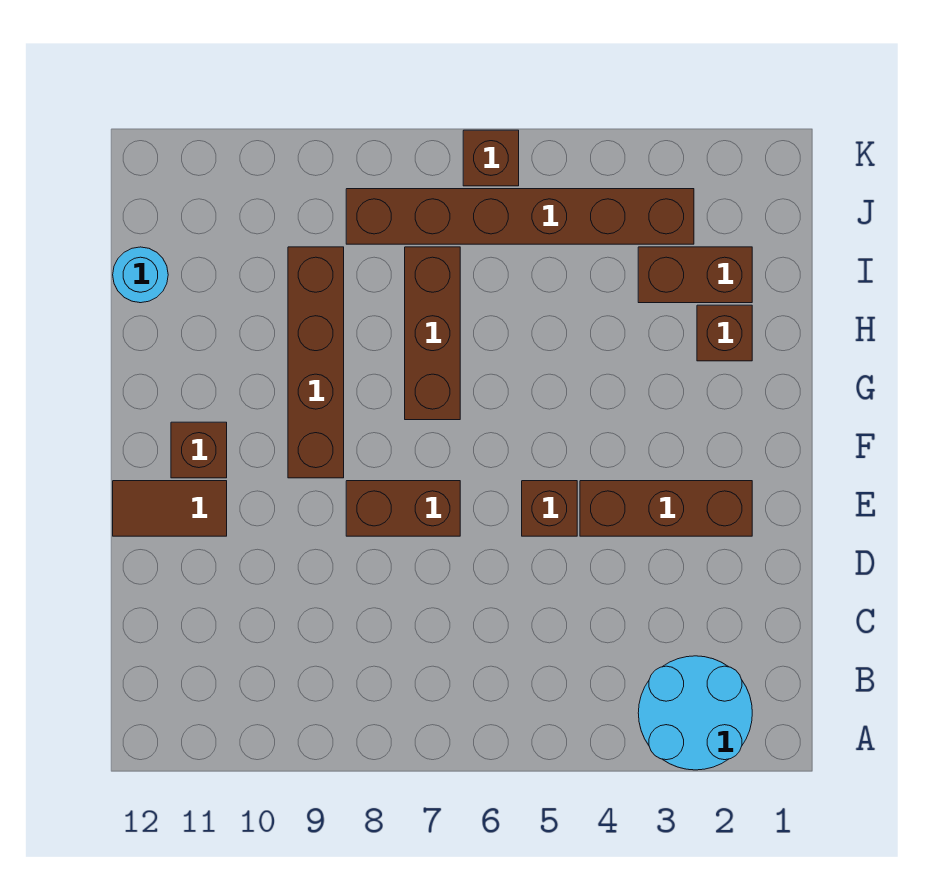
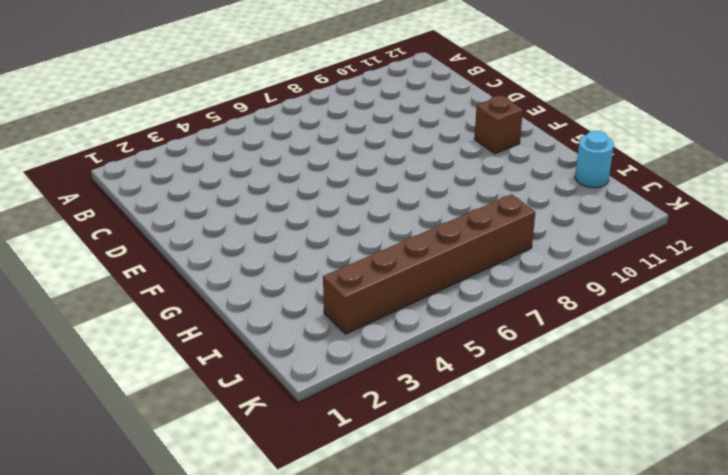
none -> cyan round brick A2:B3 level 1
none -> brown brick E2:E4 level 1
none -> brown brick E5 level 1

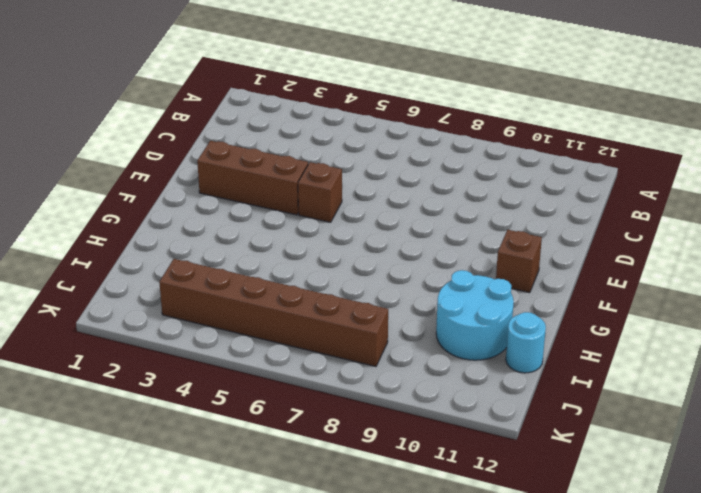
cyan round brick H10:I11 level 1 -> cyan round brick A2:B3 level 1
none -> brown brick E7:E8 level 1
none -> brown tile E11:E12 level 1
none -> brown brick F9:I9 level 1

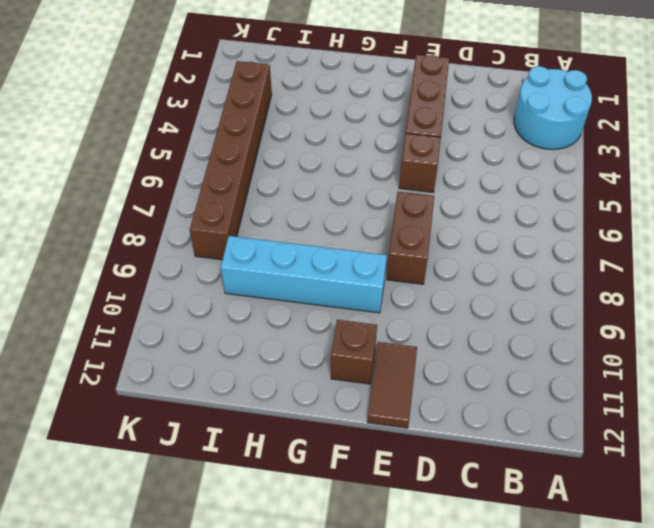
cyan brick F9:I9 level 1 -> brown brick F9:I9 level 1
none -> brown brick G7:I7 level 1
none -> brown brick H2 level 1
none -> brown brick I2:I3 level 1

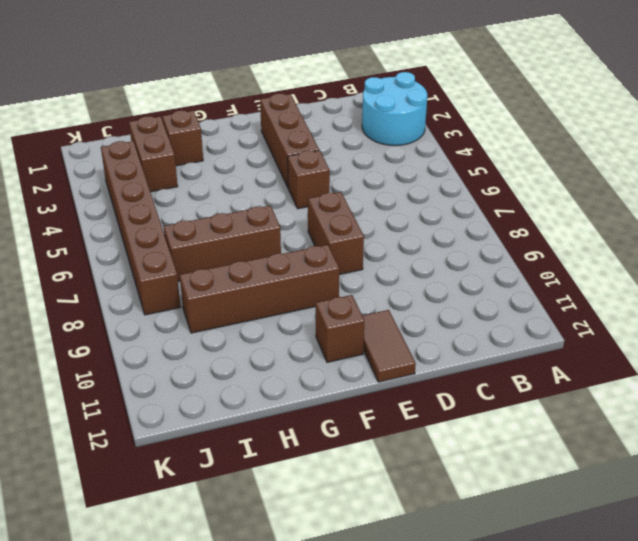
none -> cyan round brick I12 level 1
none -> brown brick K6 level 1

